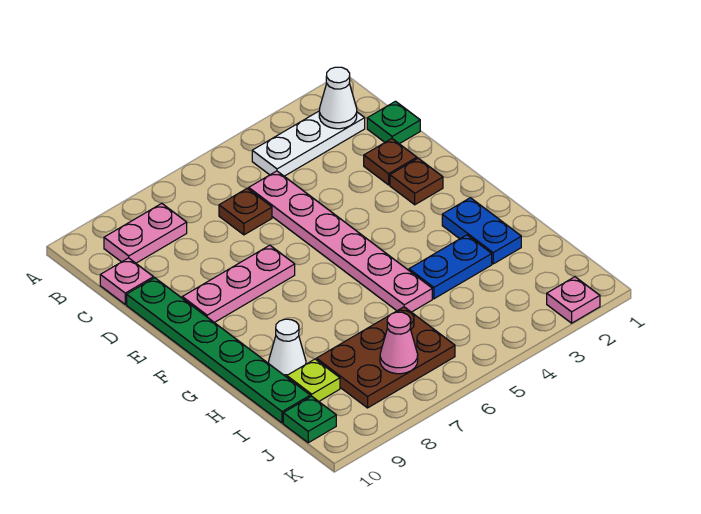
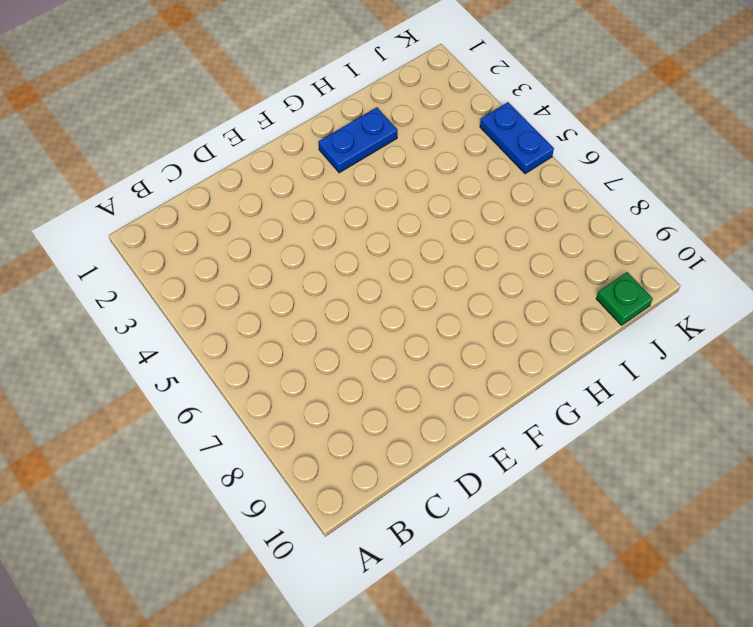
blue plate K4:K5 level 1 -> blue plate H3:H4 level 1
none -> white plate B2:B4 level 1
none -> pink plate B8:B9 level 1
none -> green plate C1 level 1

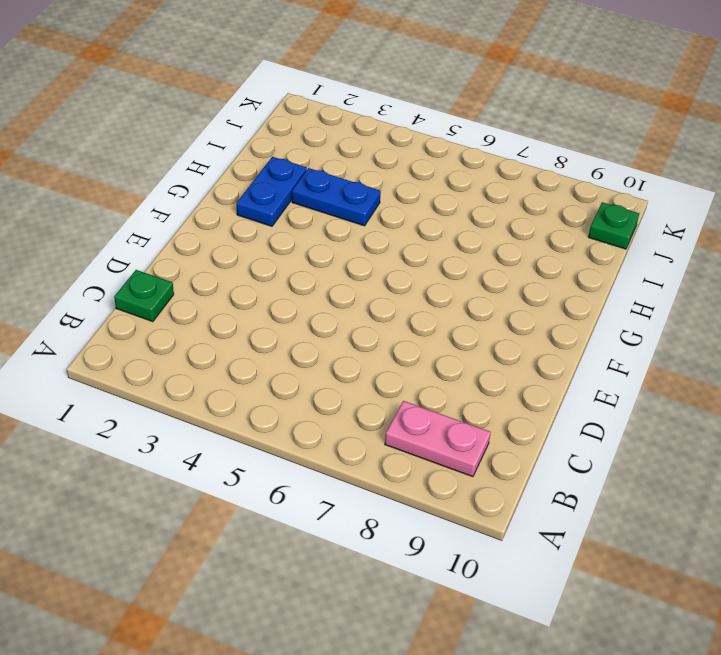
none -> white plate B2:B4 level 1
none -> pink plate C5:H5 level 1
none -> brown plate C6 level 1

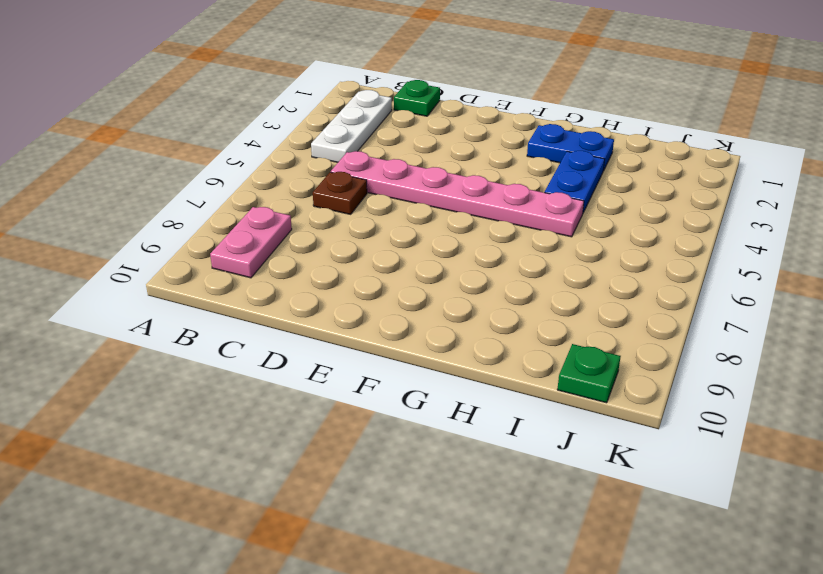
none -> pink plate C10 level 1
none -> brown plate D2 level 1
none -> green plate D10:I10 level 1

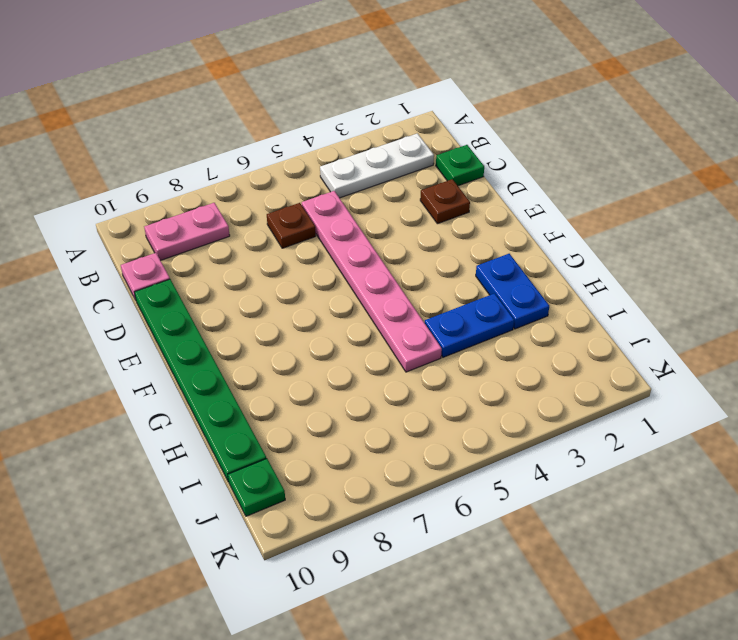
none -> brown plate E2 level 1
none -> pink plate E7:E9 level 1
none -> white cone H9 level 1

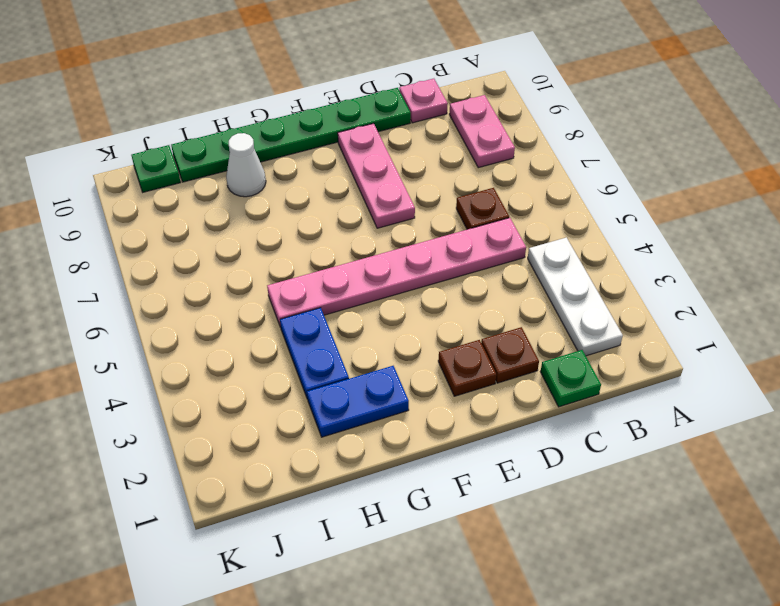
none -> brown plate I6:J8 level 1
none -> lime plate I9 level 1
none -> pink plate K2 level 1

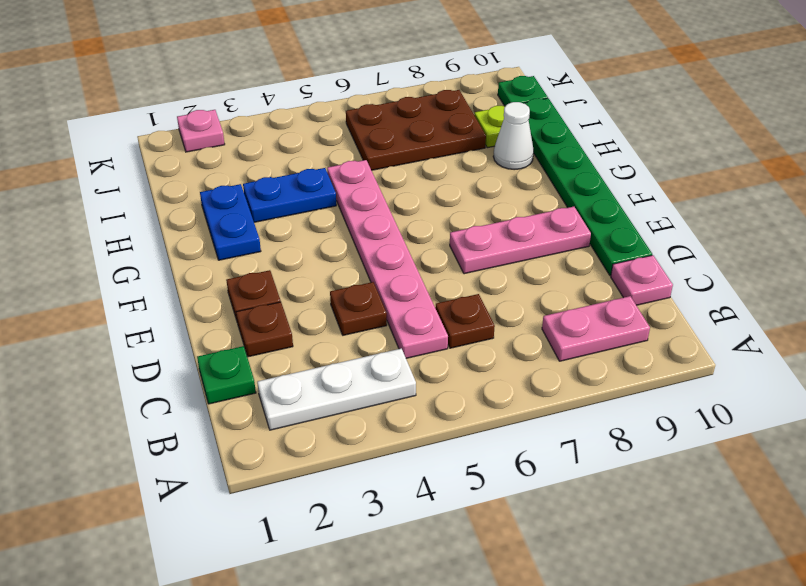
brown plate D4 level 1 -> none
none -> white cone B2 level 2
none -> pink cone J7 level 2

